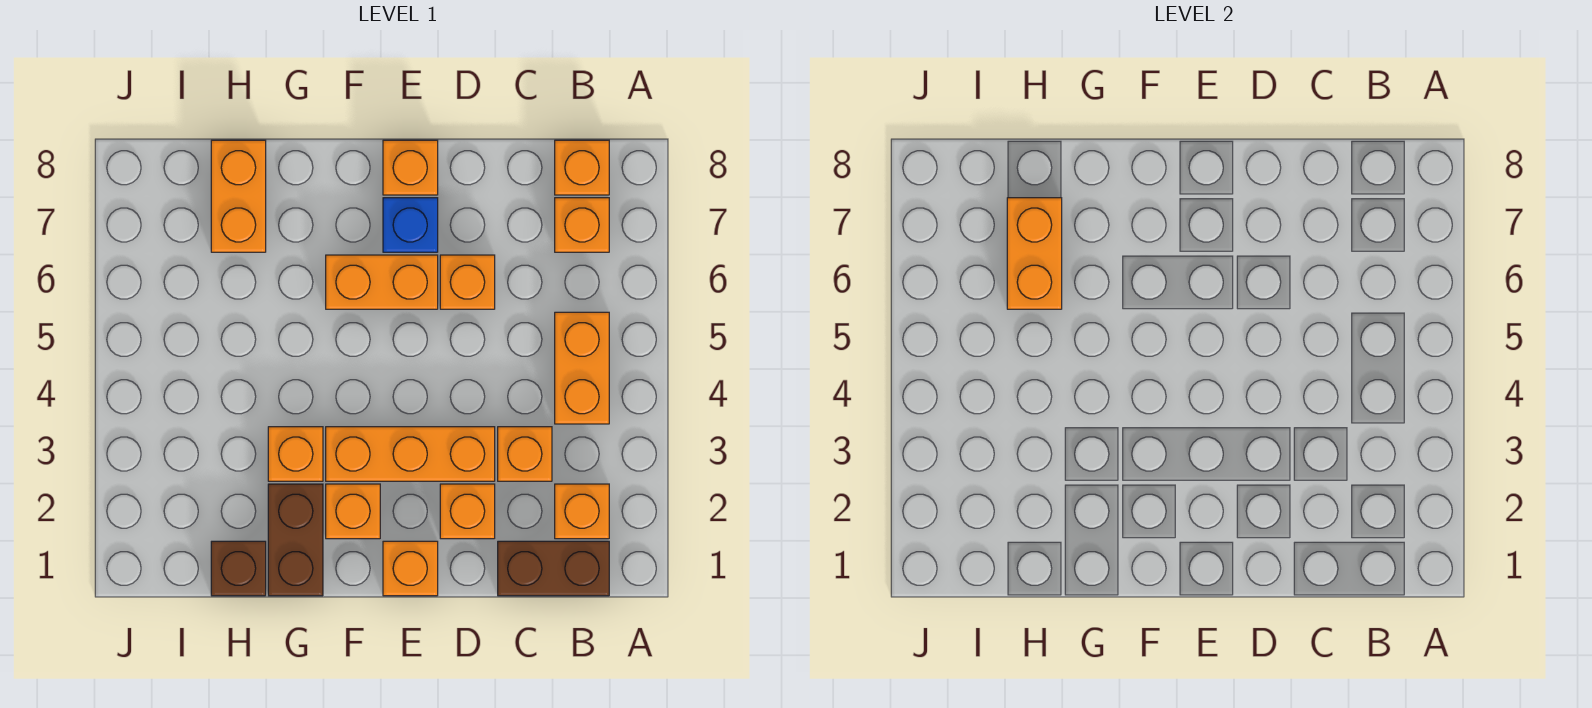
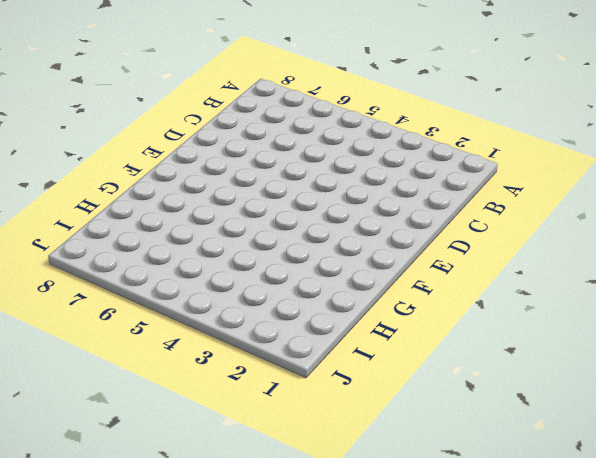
none -> brown brick B1:C1 level 1
none -> orange brick B2 level 1
none -> orange brick B4:B5 level 1

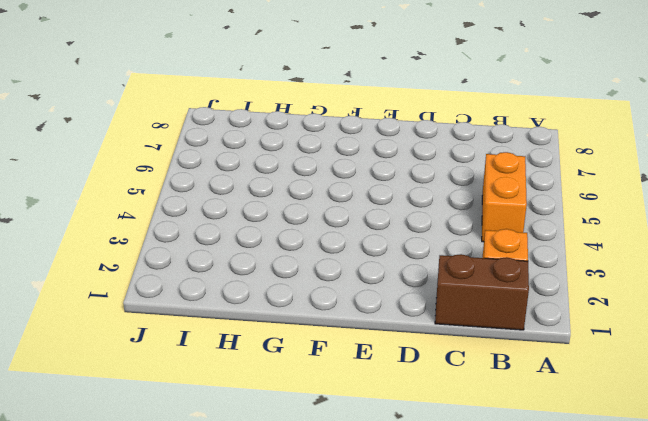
none -> orange brick B7 level 1
none -> orange brick B8 level 1
none -> orange brick C3 level 1

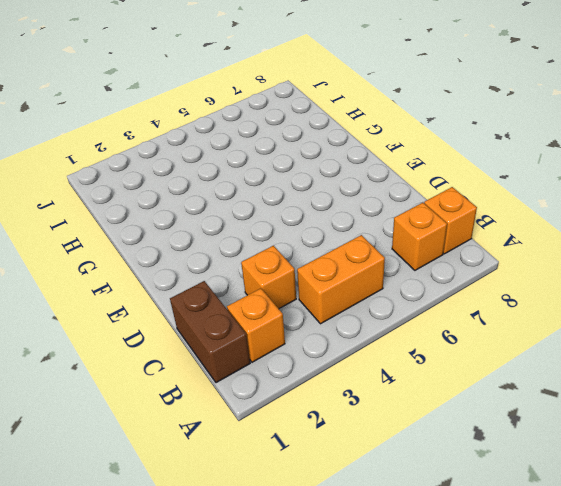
none -> orange brick D2 level 1
none -> orange brick D3:F3 level 1
none -> orange brick D6 level 1

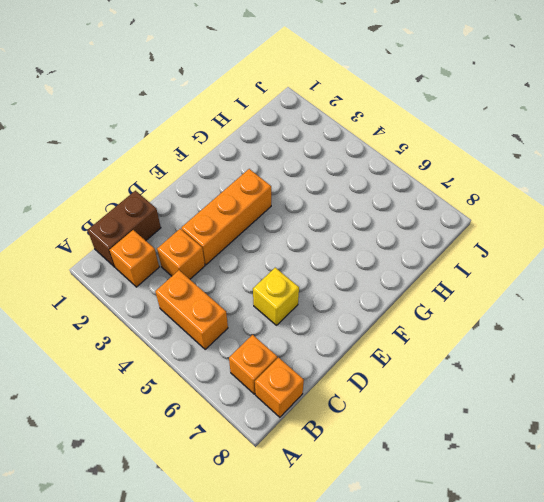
yellow brick D6 level 1 -> orange brick D6 level 1
none -> orange brick D2 level 1
none -> orange brick E1 level 1
none -> orange brick E6:F6 level 1

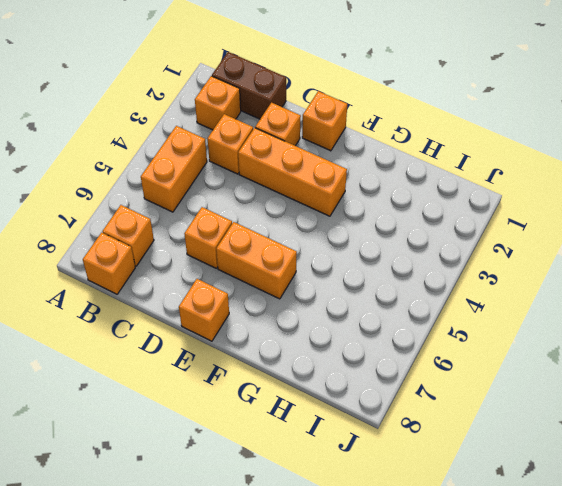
none -> blue brick E7 level 1
none -> orange brick F2 level 1
none -> brown brick G1:G2 level 1

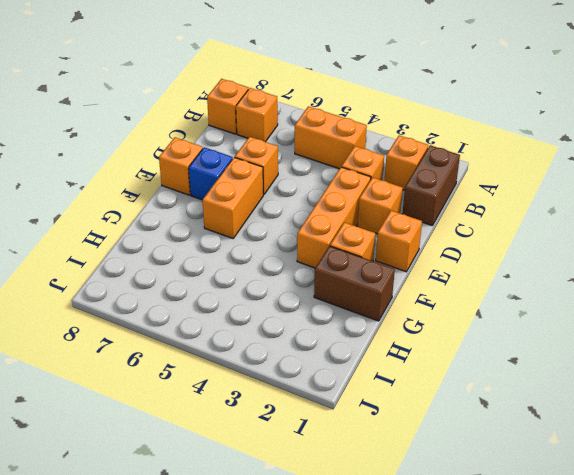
none -> orange brick G3 level 1
none -> brown brick H1 level 1
none -> orange brick H7:H8 level 1

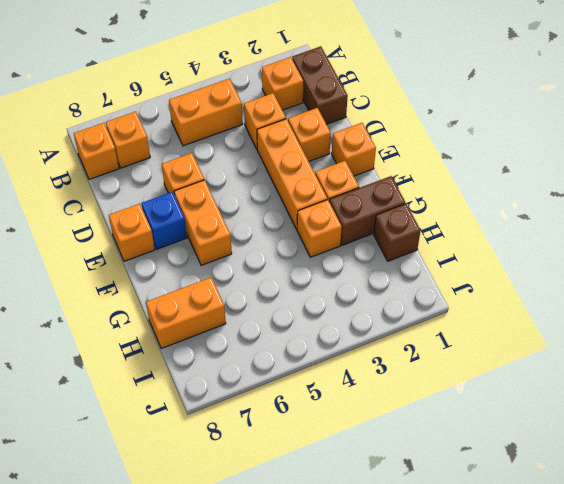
none -> orange brick H6:H7 level 2

